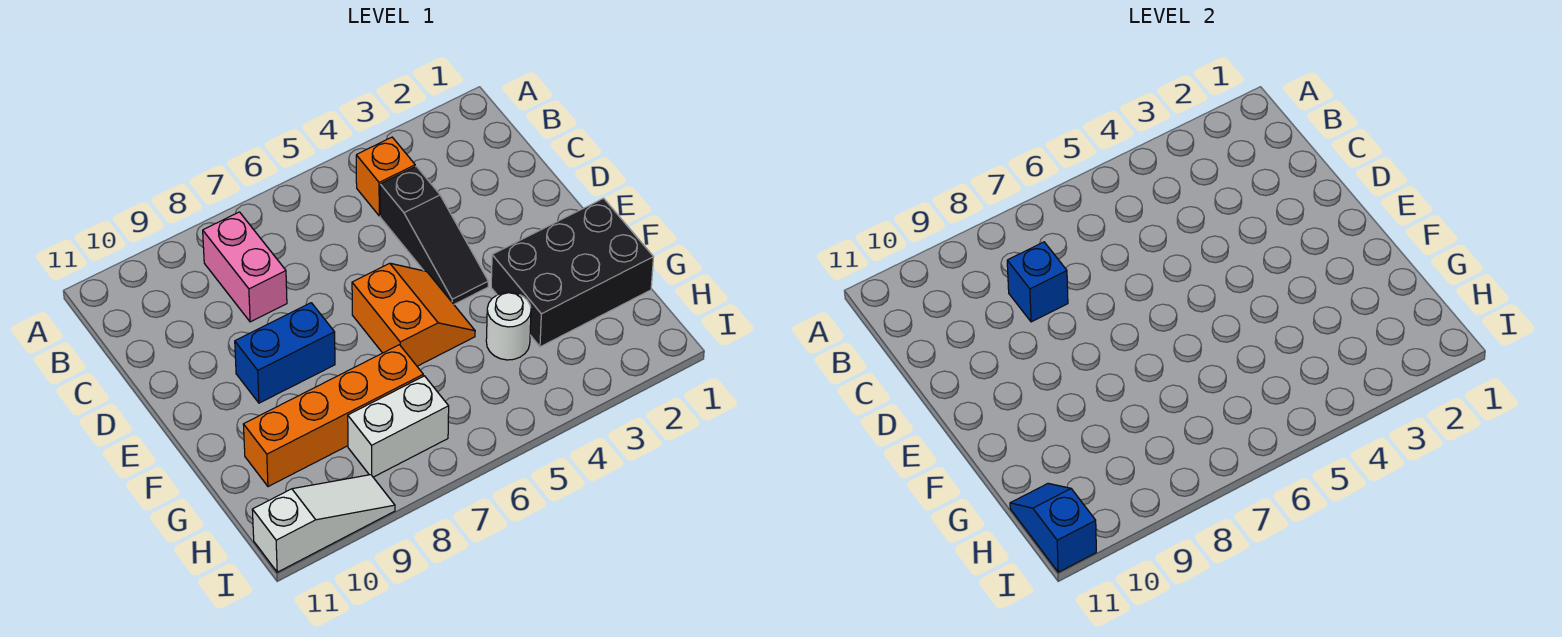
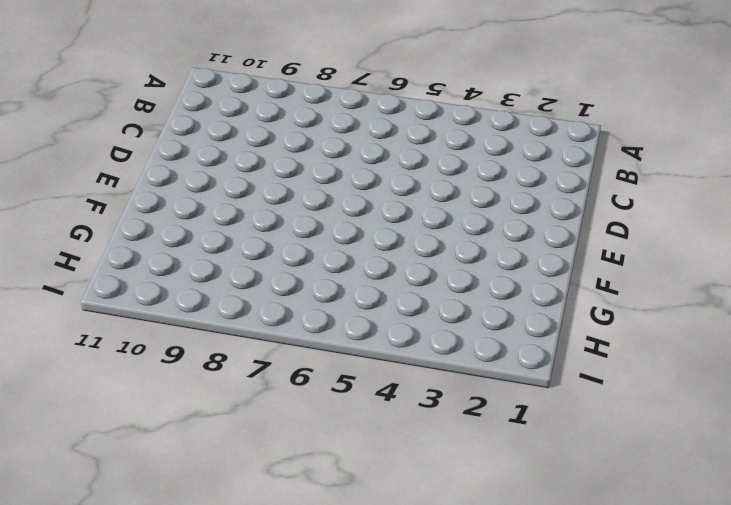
none -> orange brick B4 level 1
none -> pink brick B8:C8 level 1
none -> black slope C4:E4 level 1 top C

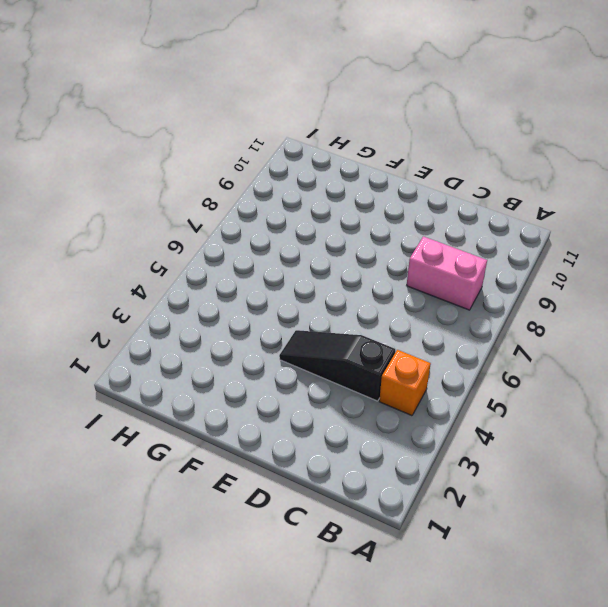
none -> orange slope E5:F6 level 1 top 6
none -> blue brick E8:E9 level 1
none -> black brick F1:G3 level 1

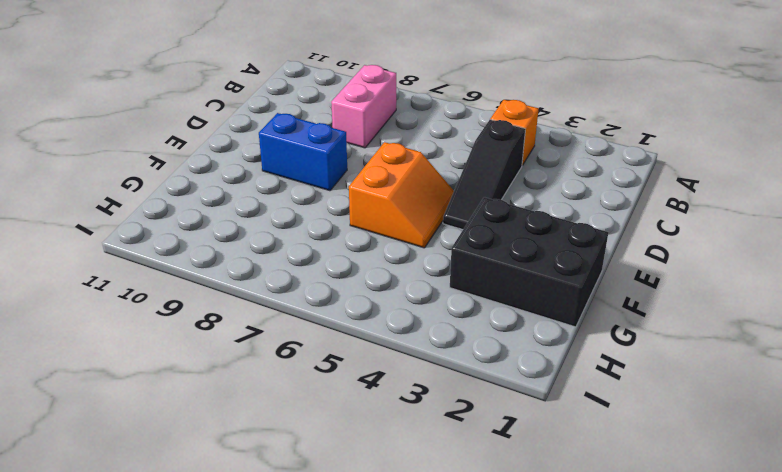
none -> white round brick G4 level 1
none -> orange brick G7:G10 level 1
none -> white brick H7:H8 level 1

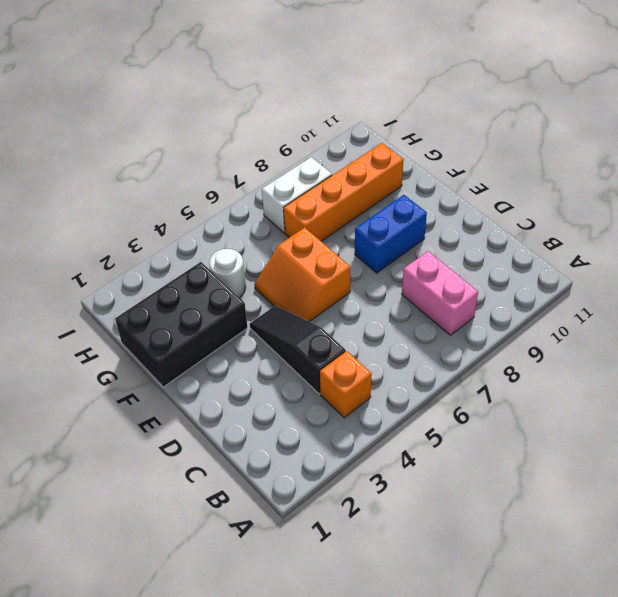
none -> white slope I9:I11 level 1 top 11
none -> blue brick C8 level 2
none -> blue slope H11:I11 level 2 top I

